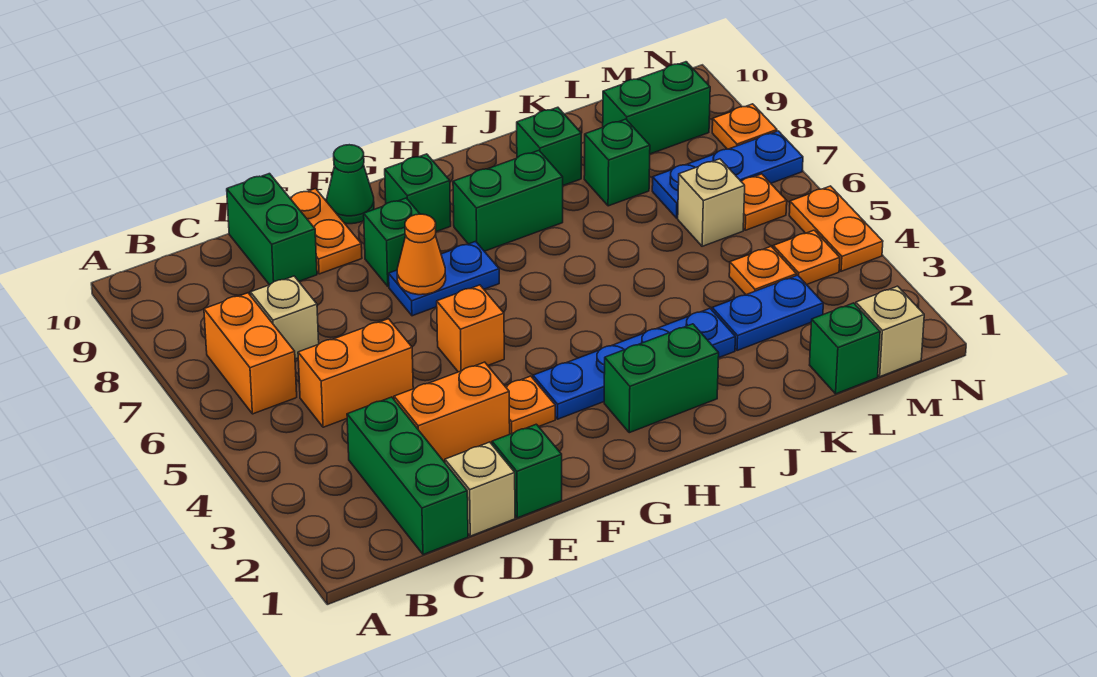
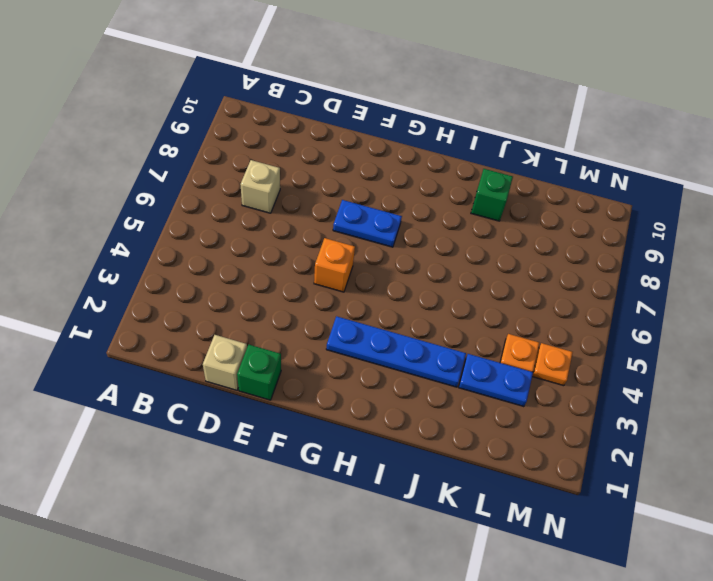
none -> orange brick B6:B7 level 1
none -> green brick C1:C3 level 1
none -> orange brick C5:D5 level 1
none -> orange brick D3:E3 level 1

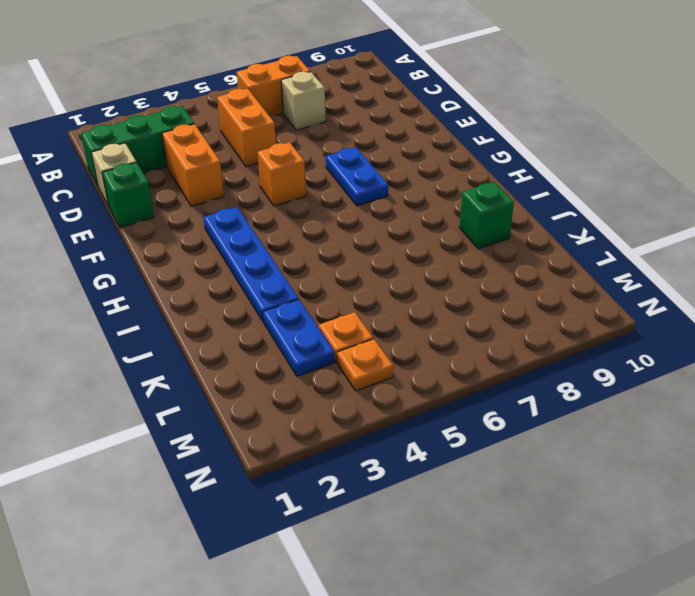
none -> green brick D9:D10 level 1
none -> orange plate E9:E10 level 1
none -> orange plate F3 level 1
none -> green brick F8 level 1

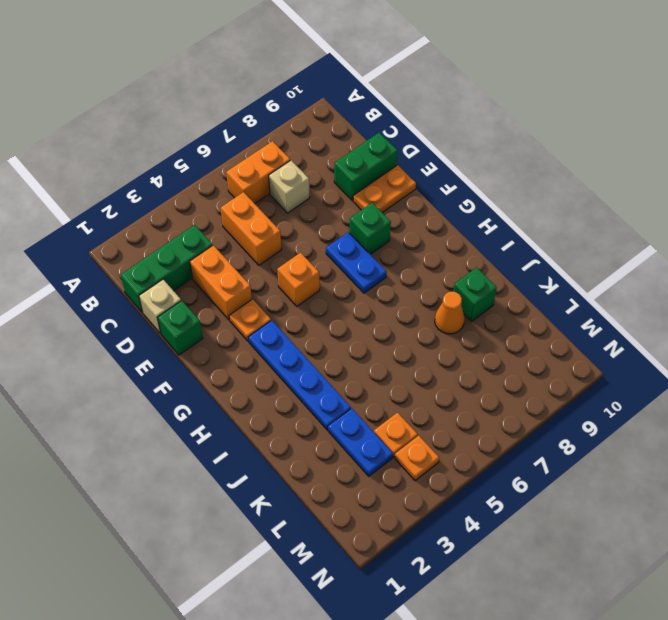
orange cone J8 level 1 -> orange cone F7 level 2
none -> green cone F10 level 1
none -> green brick G9 level 1
none -> green brick H2:I2 level 1
none -> green brick H8:I8 level 1

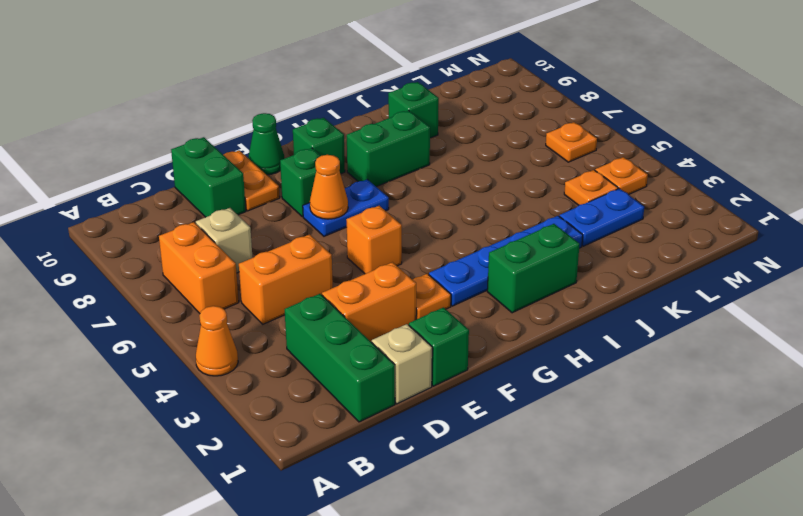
orange cone A4 level 1 -> none
none -> green brick K8 level 1
none -> green brick L1 level 1
none -> tan brick L6 level 1
none -> blue plate L7:N7 level 1

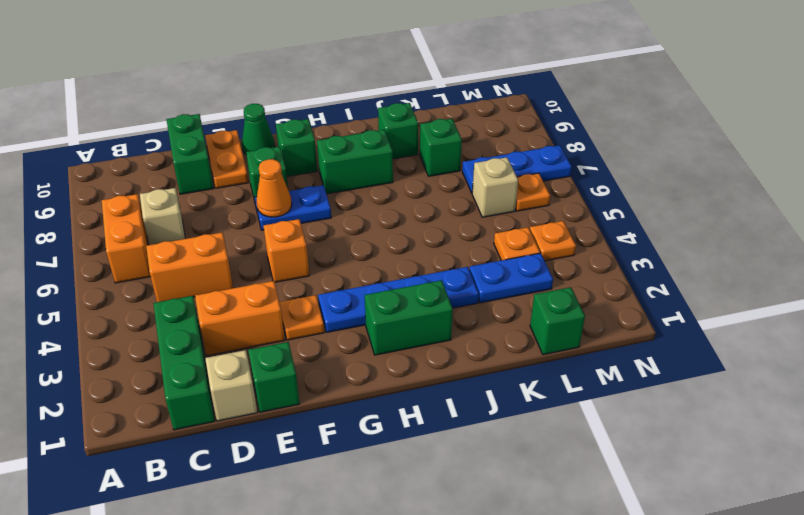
none -> green brick L9:M9 level 1
none -> tan brick M1 level 1
none -> orange plate N4:N5 level 1
none -> orange plate N8 level 1

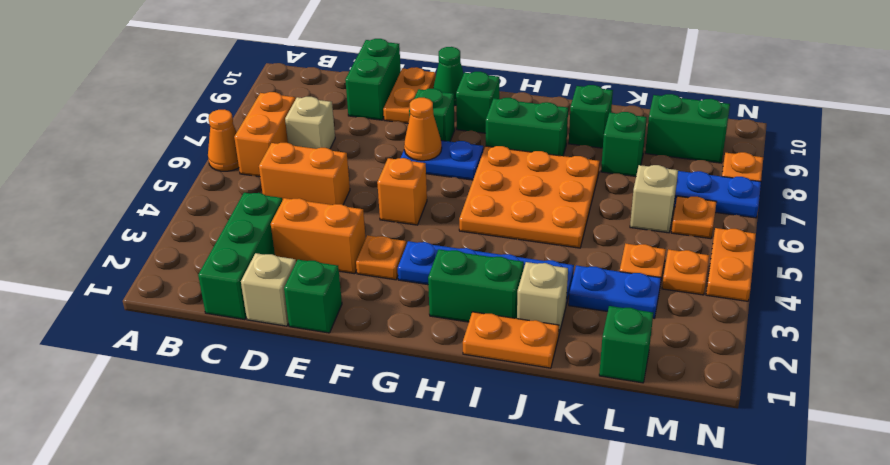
orange cone A6 level 1 -> none
orange plate H5:J7 level 1 -> none
orange plate I1:J1 level 1 -> none
tan brick J2 level 1 -> tan brick M1 level 1

